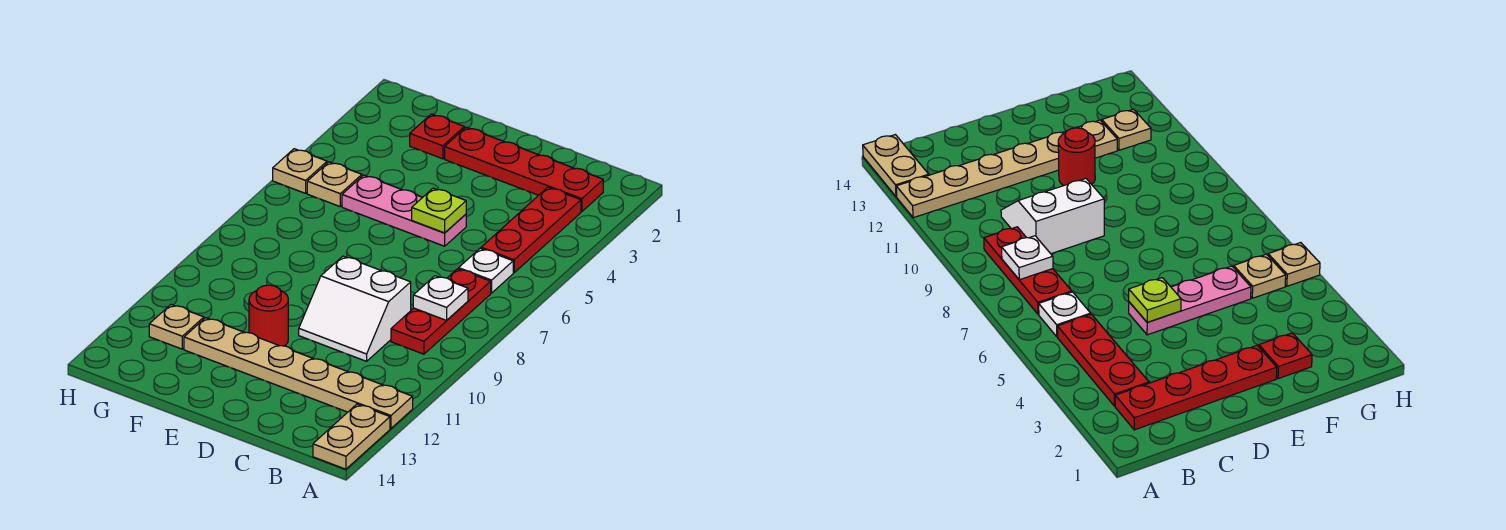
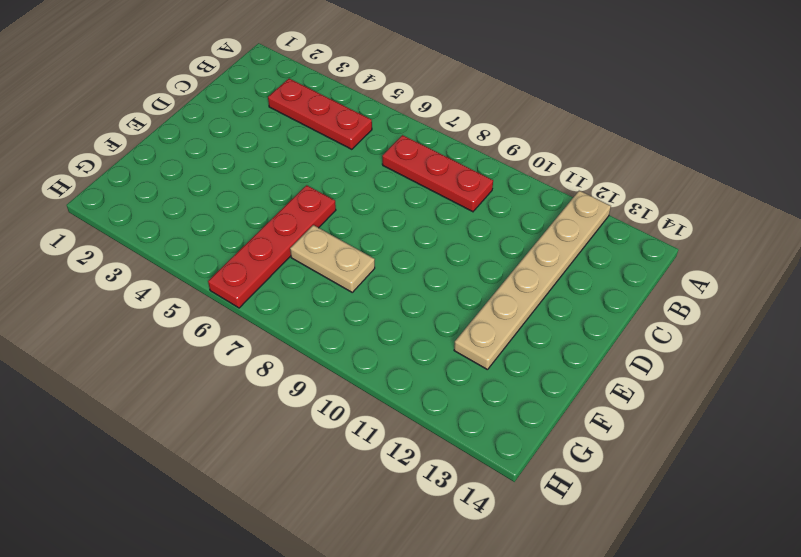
red plate E6:H6 level 1 -> red plate B2:E2 level 1
tan plate F7:F8 level 1 -> tan plate A13:A14 level 1
none -> white plate B6 level 1
none -> white slope C9:D10 level 1 top 9
none -> pink plate D5:F5 level 1

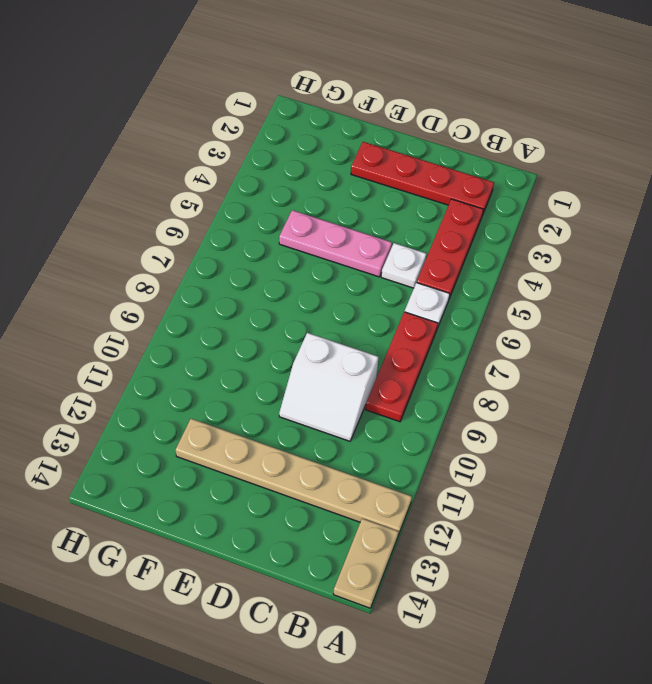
white plate C5 level 1 -> white plate B8 level 2
none -> red round brick E11 level 1
none -> red plate F2 level 1
none -> tan plate G5 level 1

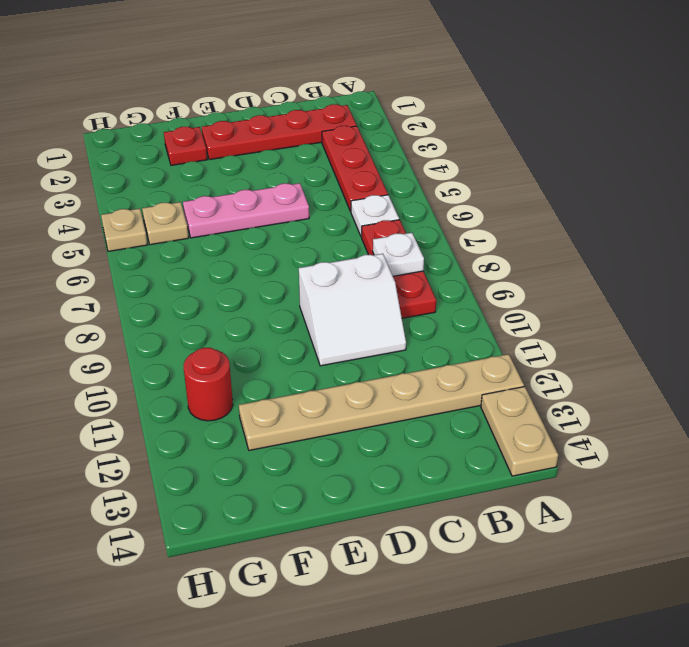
red round brick G11 level 1 -> red round brick E11 level 1
none -> tan plate G12 level 1
none -> lime plate D5 level 2

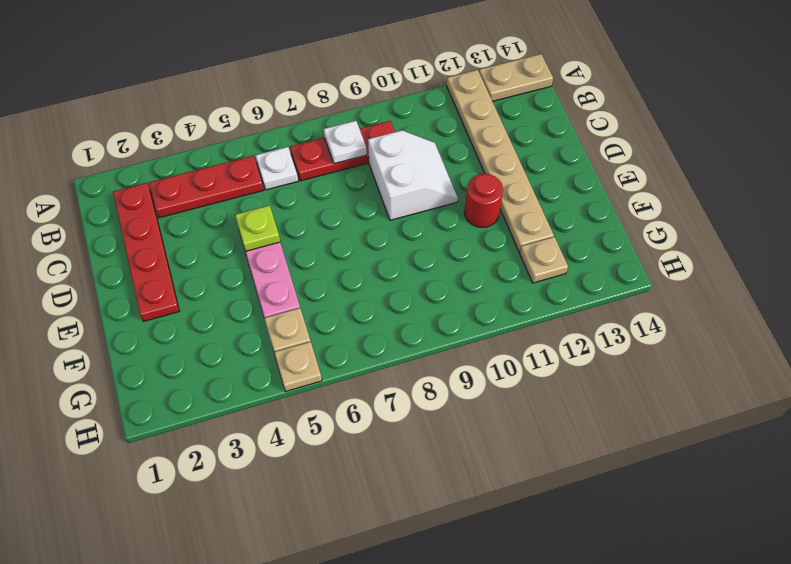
none -> red plate F2 level 1

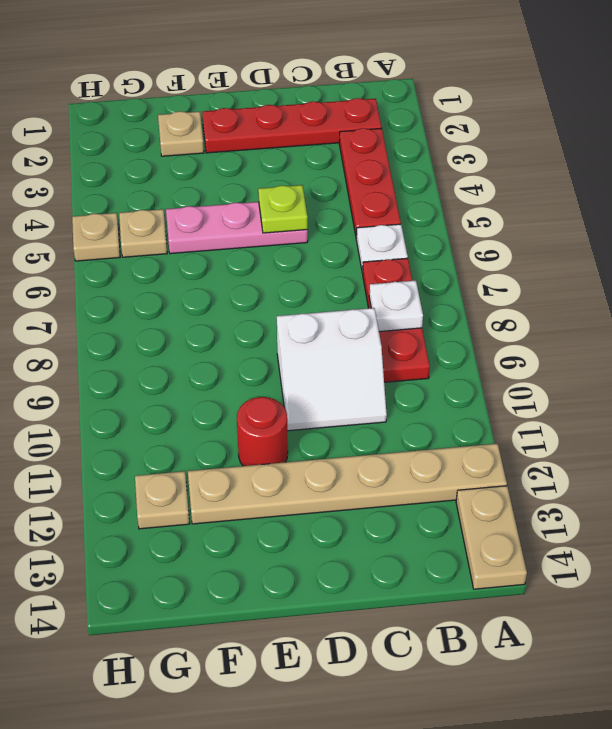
tan plate F2 level 1 -> red plate F2 level 1

